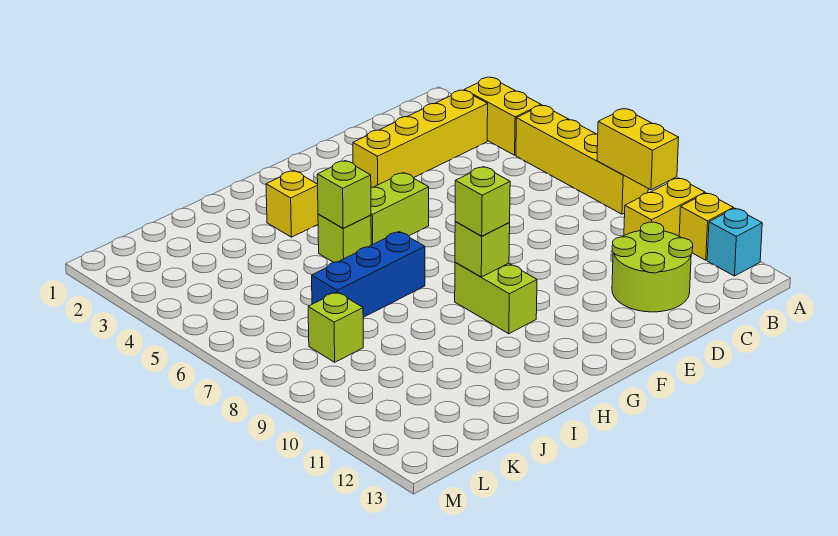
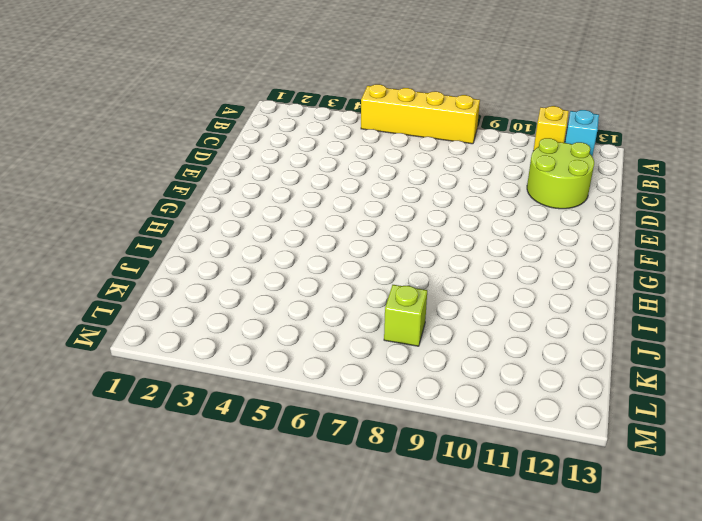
none -> yellow brick A3:A4 level 1
none -> yellow brick A10:B10 level 1
none -> yellow brick B3:E3 level 1

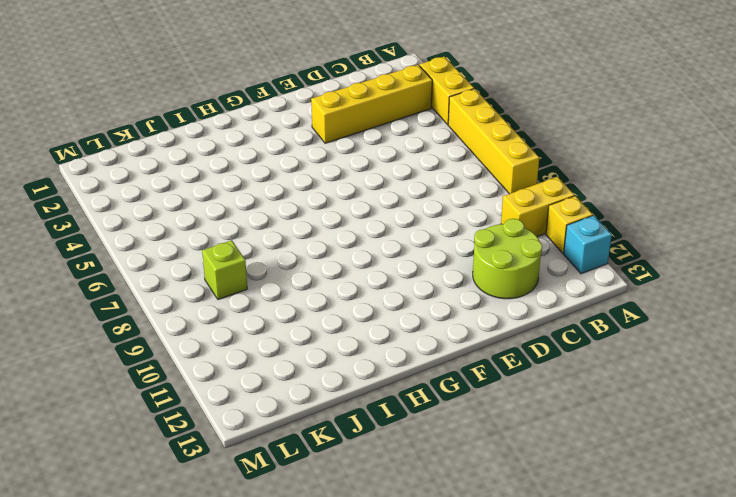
none -> lime brick F5:G5 level 1
none -> lime brick G9:G10 level 1
none -> yellow brick H3 level 1

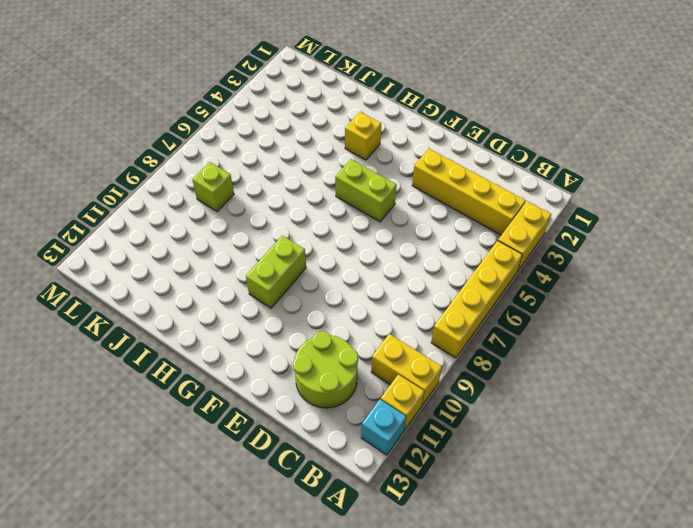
none -> lime brick H5 level 1
none -> blue brick H7:J7 level 1
none -> yellow brick A8:A9 level 2

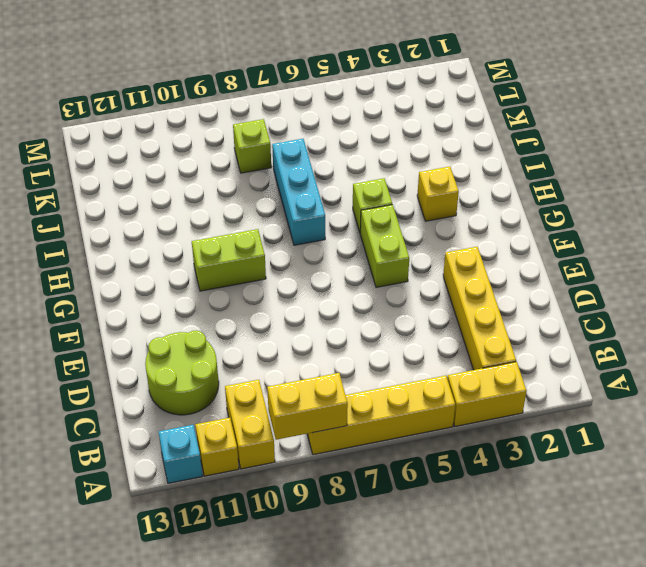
cyan brick H7:J7 level 1 -> blue brick H7:J7 level 1
none -> lime brick G9 level 2
none -> lime brick H5 level 2
none -> lime brick G9 level 3

